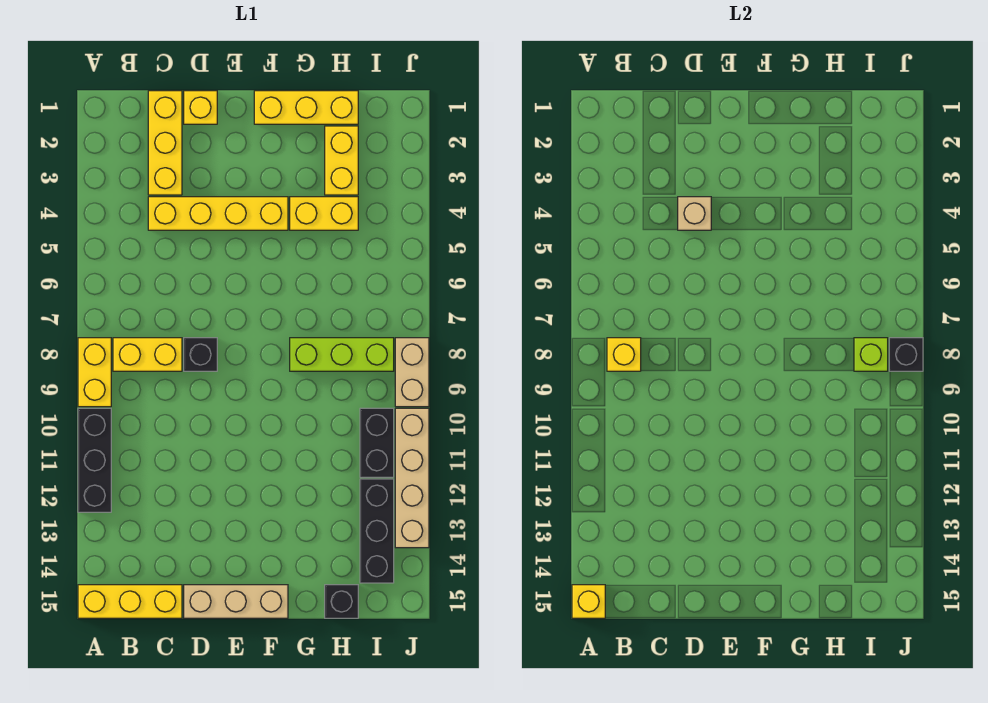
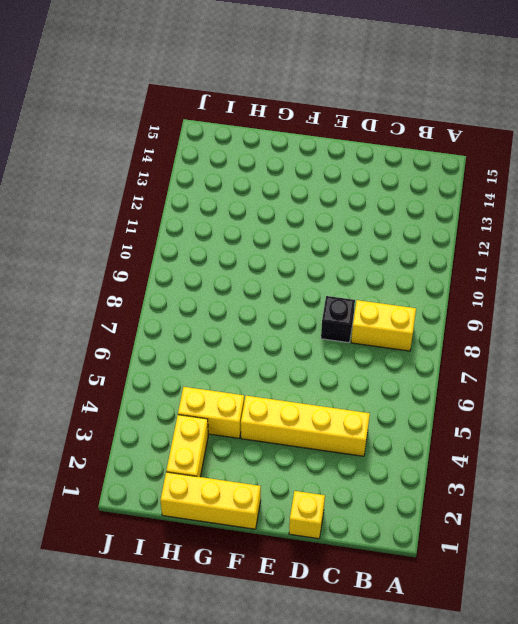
none -> yellow brick A8:A9 level 1
none -> black brick A10:A12 level 1
none -> yellow brick A15:C15 level 1

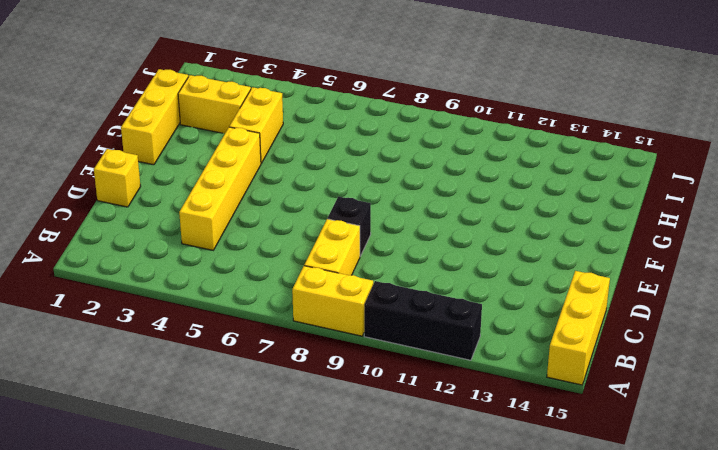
none -> yellow brick C1:C3 level 1
none -> tan brick D15:F15 level 1
none -> lime brick G8:I8 level 1

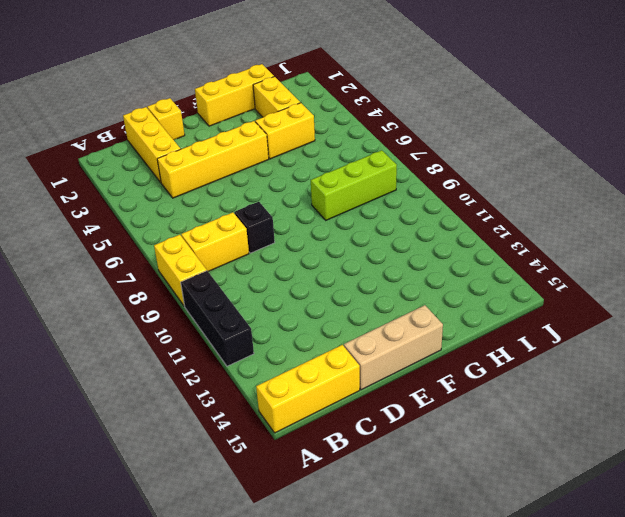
none -> black brick H15 level 1
none -> black brick I10:I11 level 1
none -> black brick I12:I14 level 1

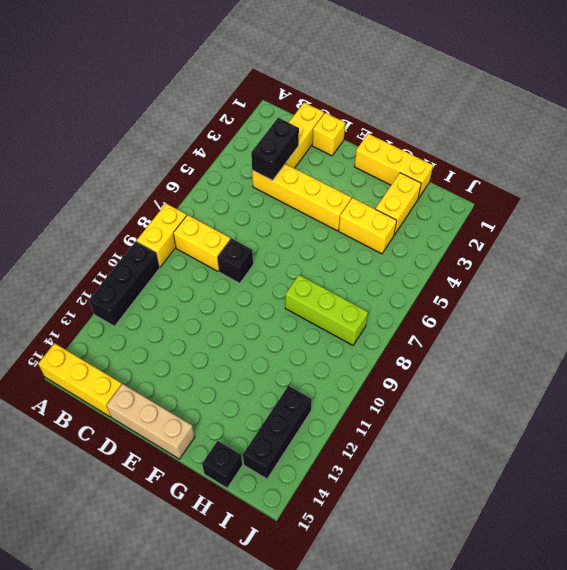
black brick C3:C4 level 2 -> black brick I10:I11 level 1
none -> tan brick J8:J9 level 1
none -> tan brick J10:J13 level 1
none -> yellow brick A15 level 2

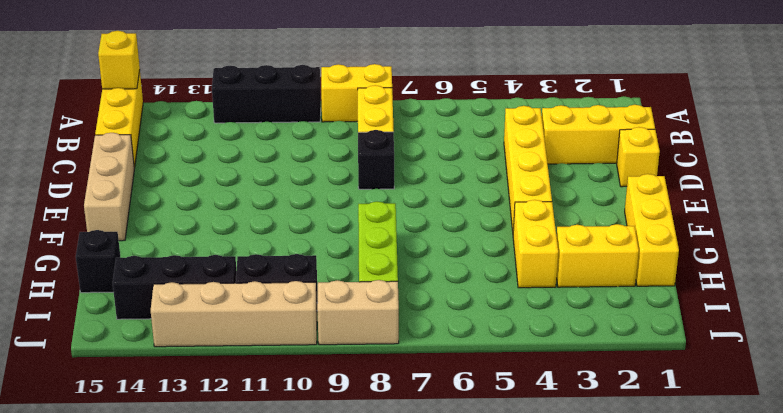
none -> yellow brick B8 level 2
none -> tan brick D4 level 2
none -> lime brick I8 level 2

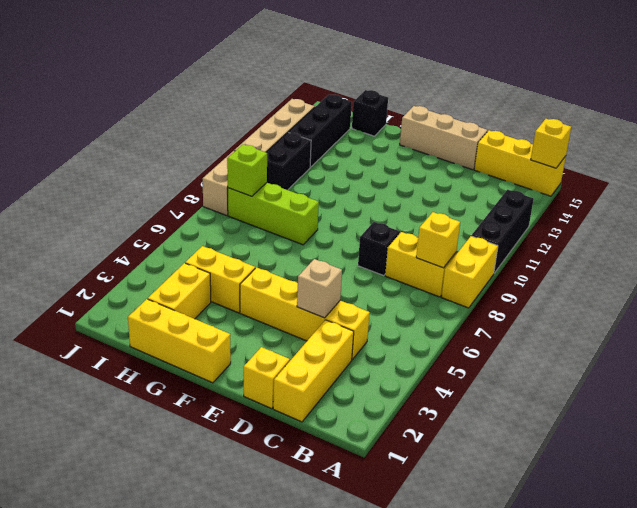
none -> black brick J8 level 2

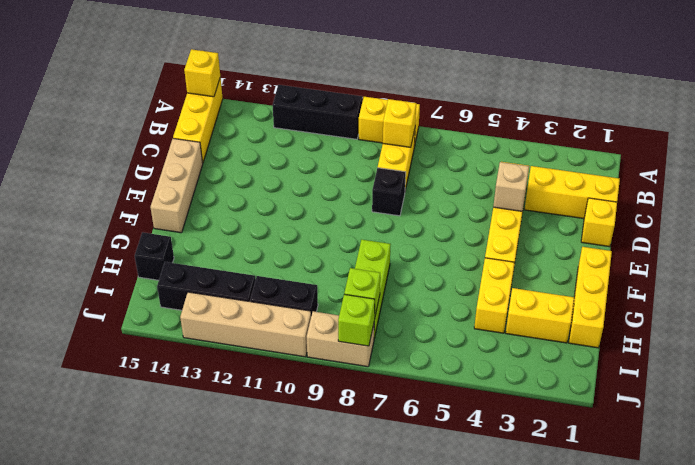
lime brick J8 level 2 -> black brick J8 level 2

